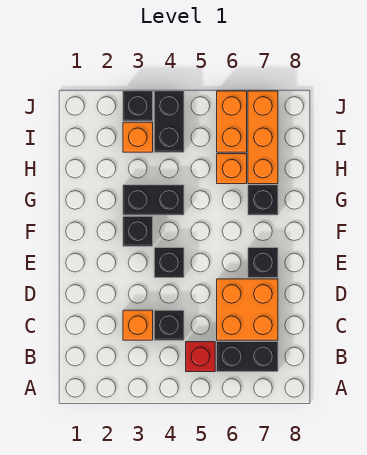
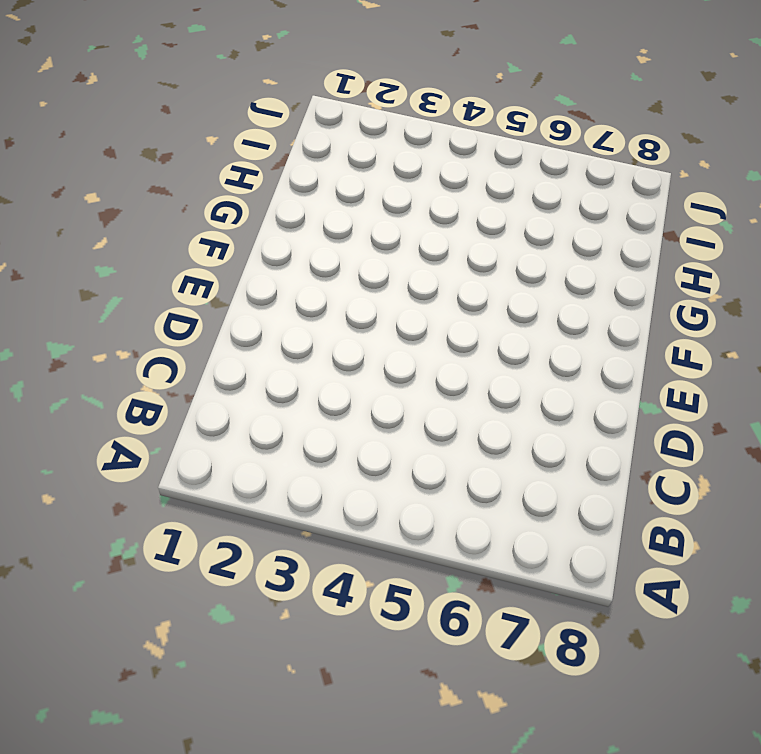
none -> red brick B5 level 1
none -> black brick B6:B7 level 1
none -> orange brick C3 level 1

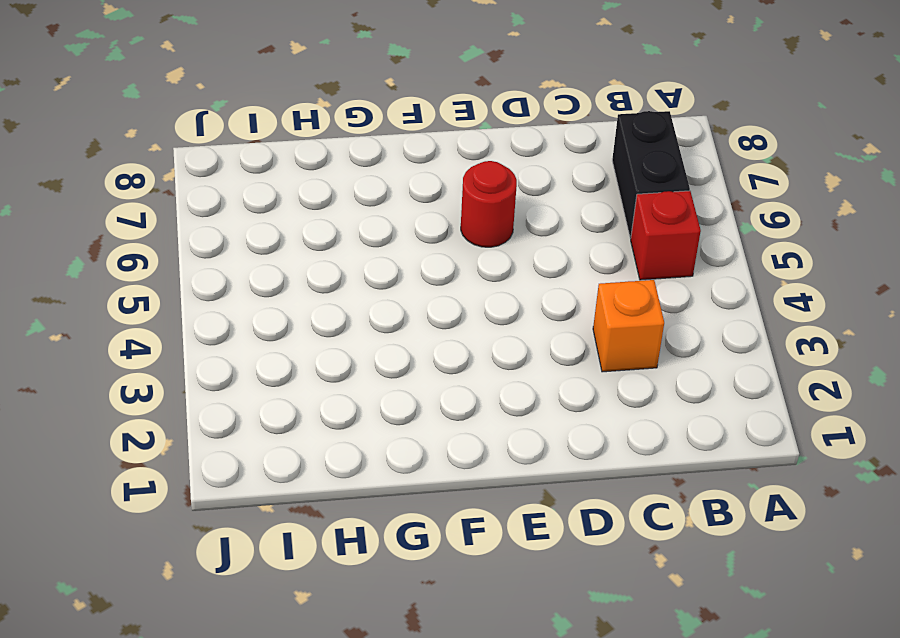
red round brick E6 level 1 -> none
none -> black brick C4 level 1
none -> orange brick C6:D7 level 1
none -> black brick E4 level 1

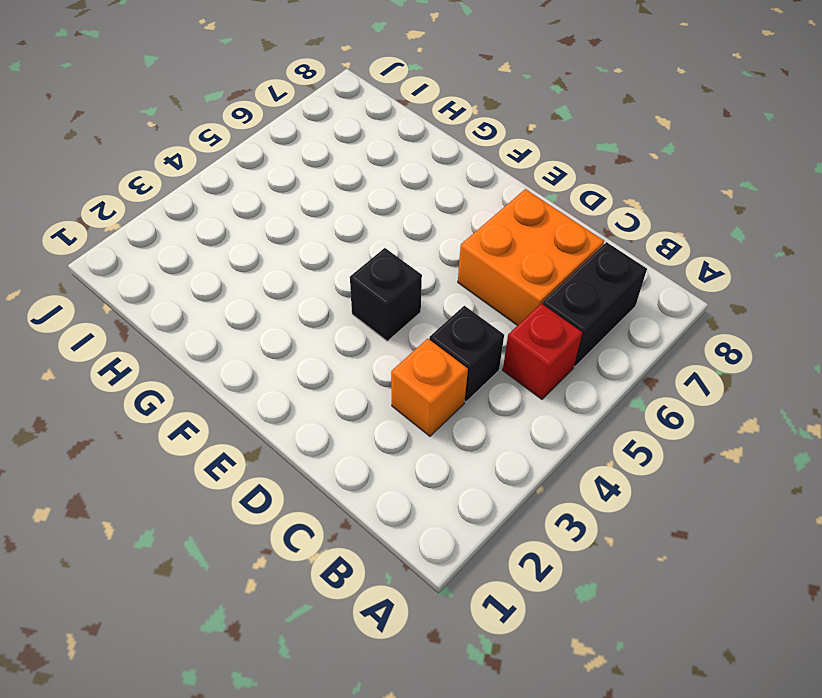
none -> black brick E7 level 1
none -> black brick F3 level 1
none -> black brick G3:G4 level 1

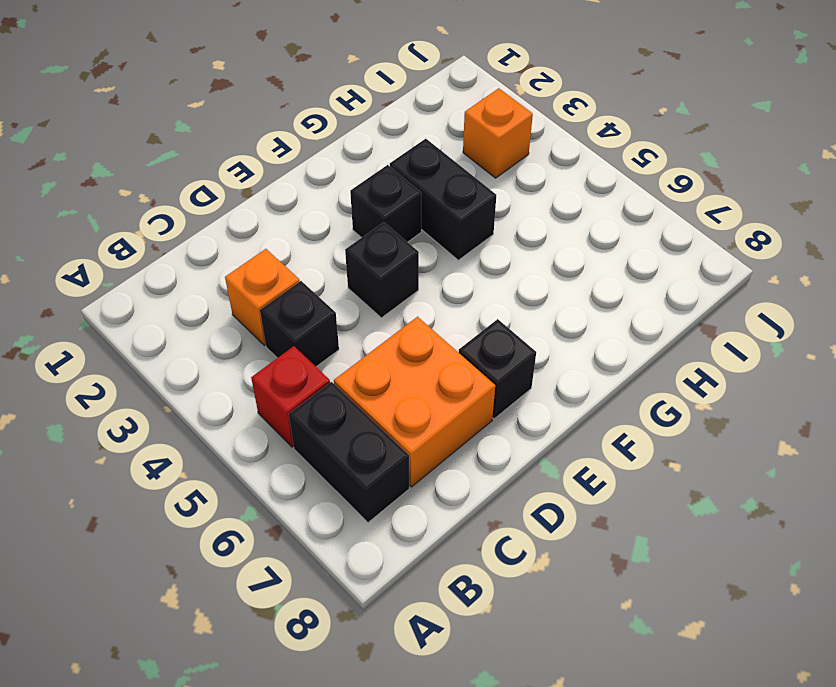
none -> black brick G7 level 1
none -> orange brick H6 level 1
none -> orange brick H7:J7 level 1

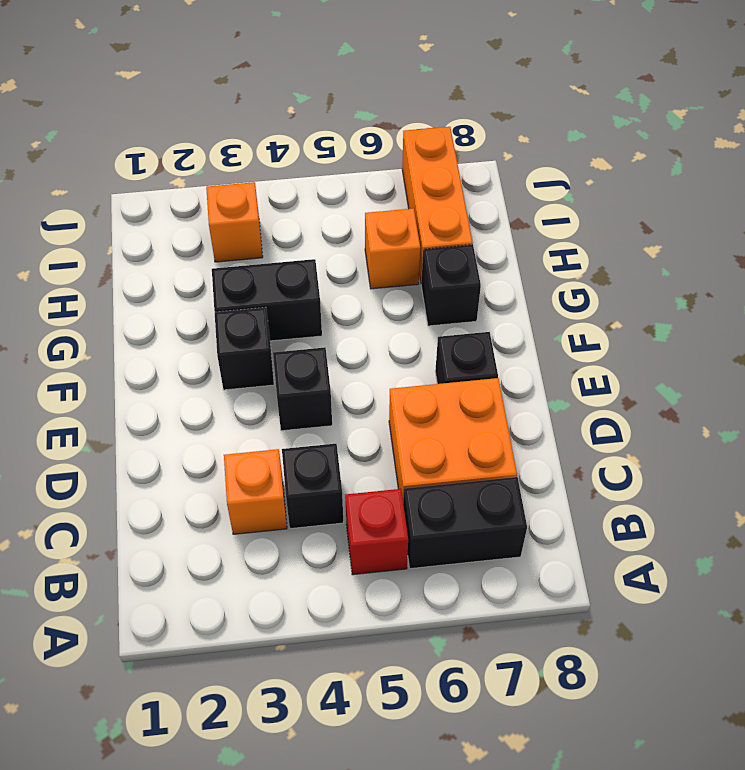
none -> black brick I4:J4 level 1
none -> orange brick I6:J6 level 1
none -> black brick J3 level 1

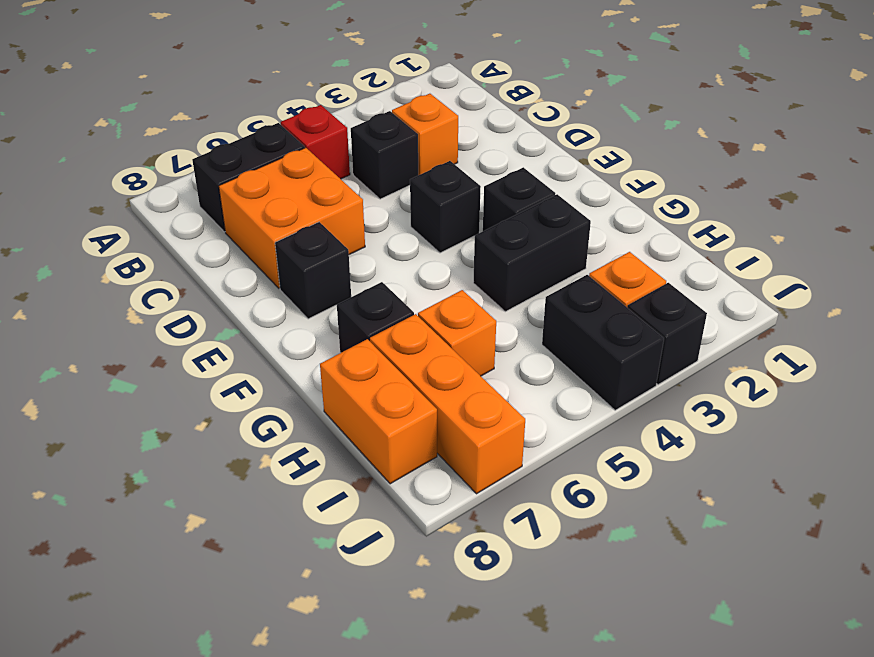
orange brick H8:I8 level 1 -> orange brick I6:J6 level 1

